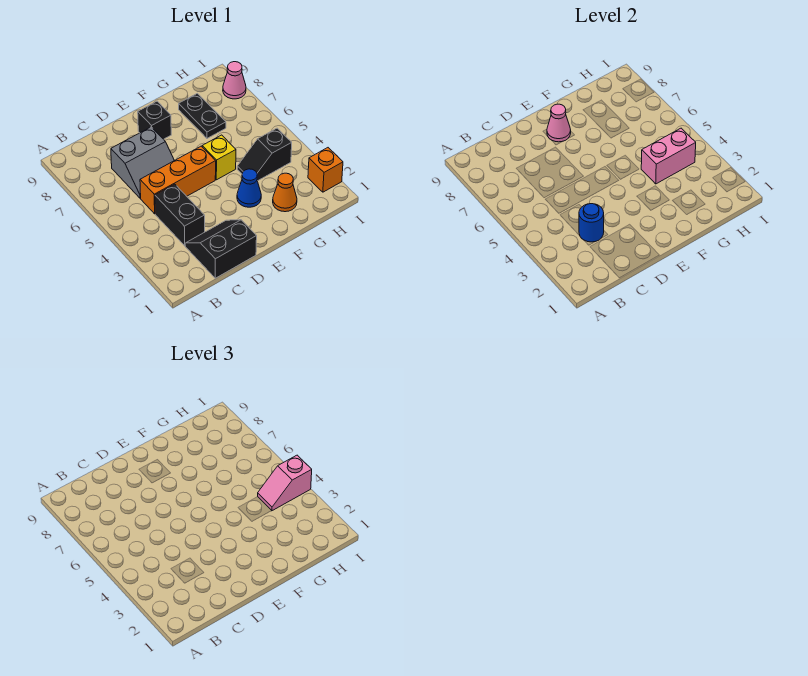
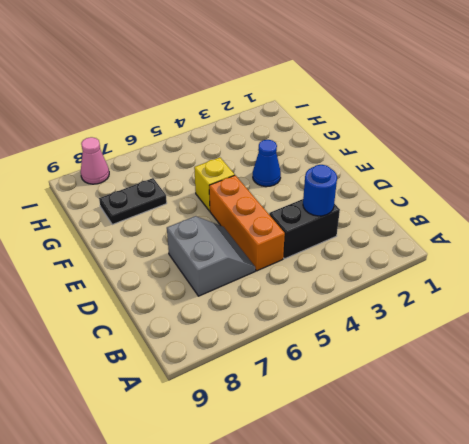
none -> black slope C1:D2 level 1 top 1
none -> black brick E8 level 1
none -> orange cone G2 level 1

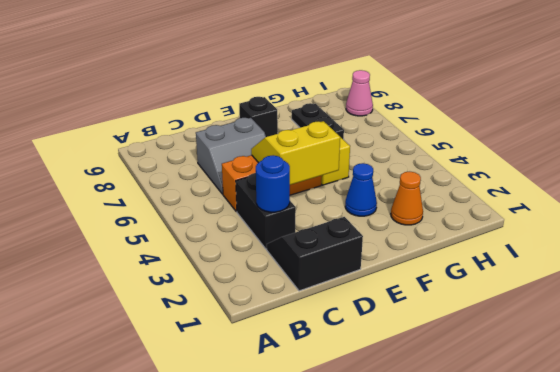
yellow slope D4:E5 level 2 top 4 -> none
none -> black slope G4:H4 level 1 top H
none -> orange brick I2 level 1
none -> pink cone E8 level 2

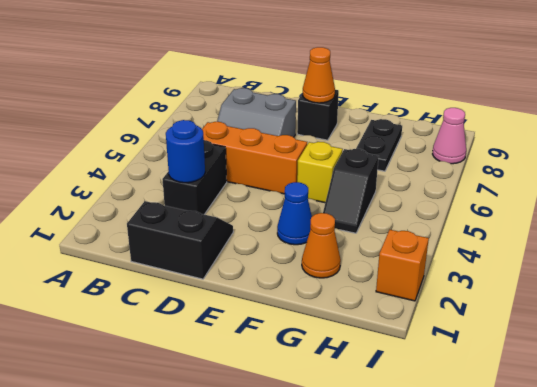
orange cone E8 level 2 -> pink cone E8 level 2
black slope G4:G5 level 1 top 5 -> black slope G4:H4 level 1 top H
none -> pink brick G4:H4 level 2
none -> pink slope H4:I4 level 3 top I

